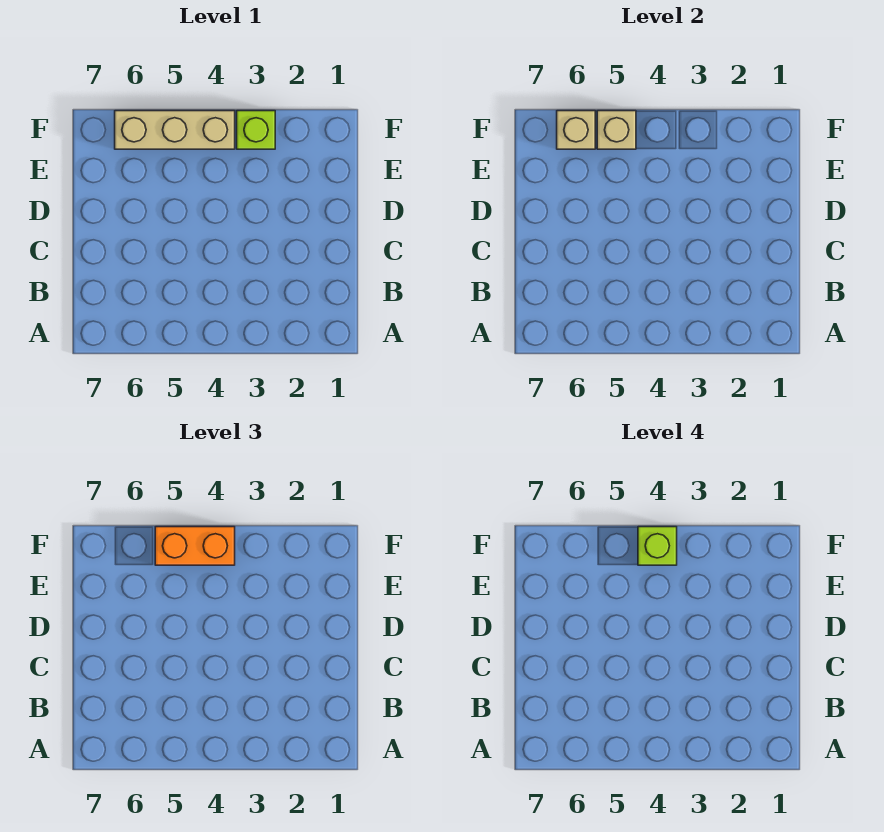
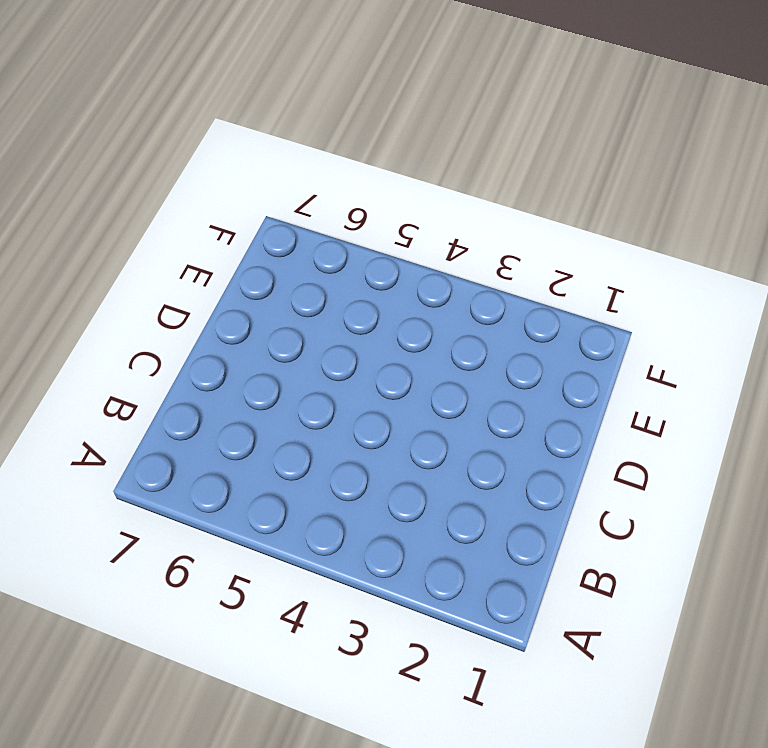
none -> lime brick F3 level 1
none -> tan brick F4:F6 level 1

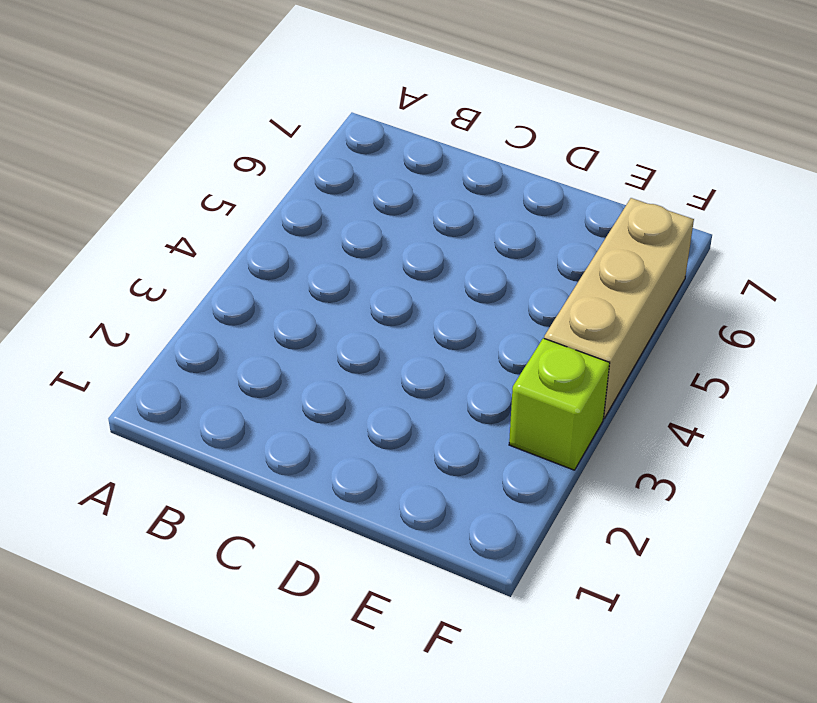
none -> tan brick F5 level 2
none -> tan brick F6 level 2

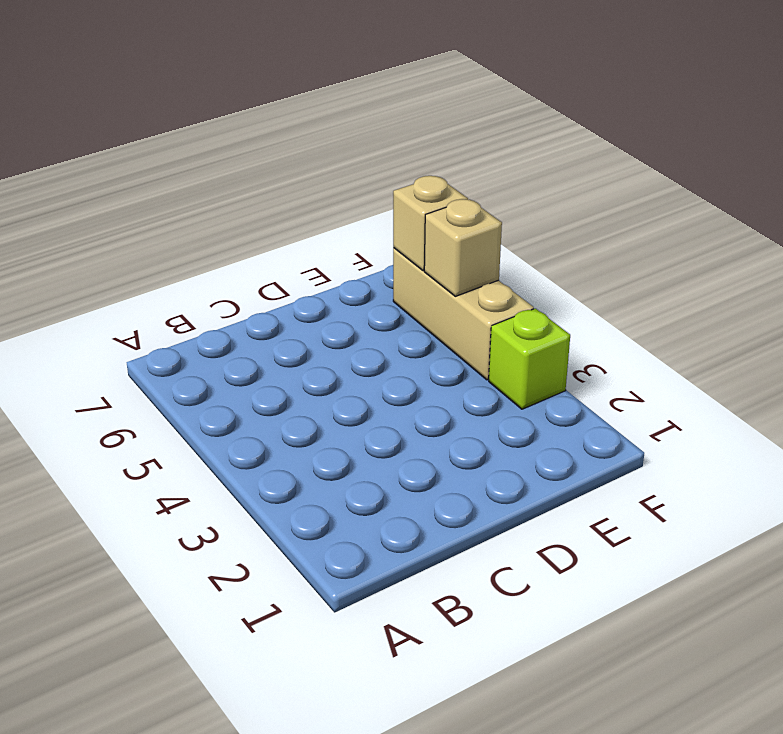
none -> orange brick F4:F5 level 3
none -> lime brick F4 level 4

